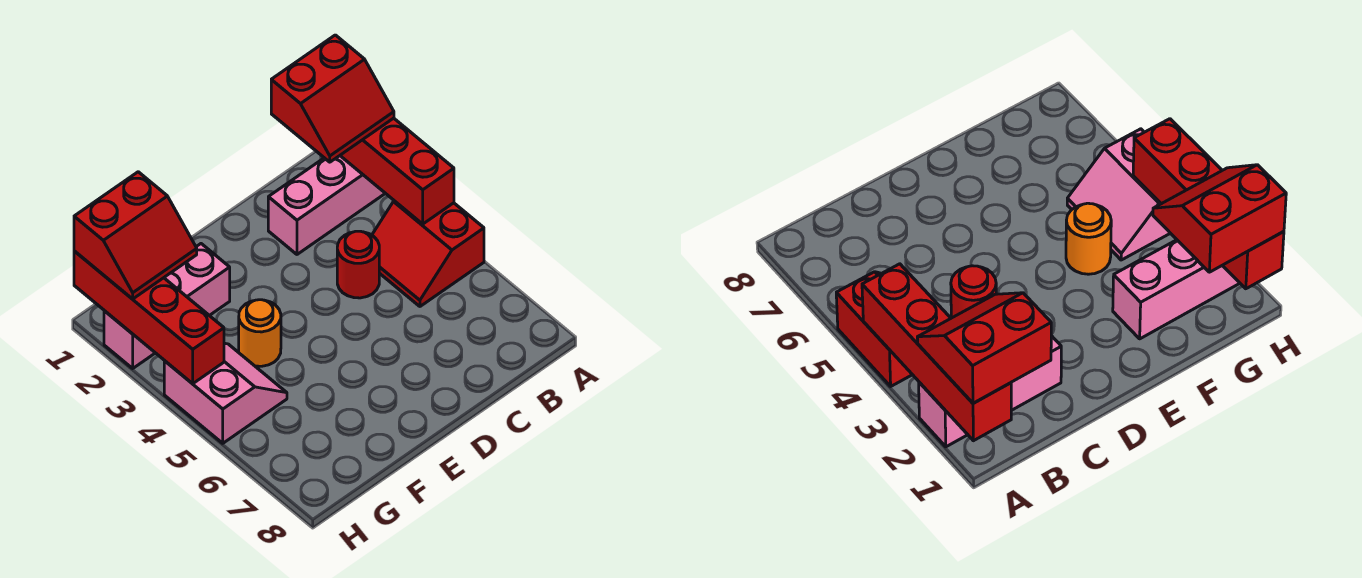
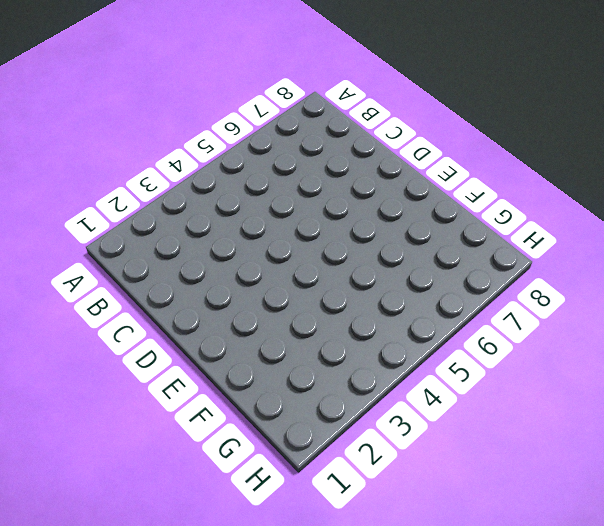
none -> pink brick A2:C2 level 1
none -> red slope A4:B5 level 1 top A

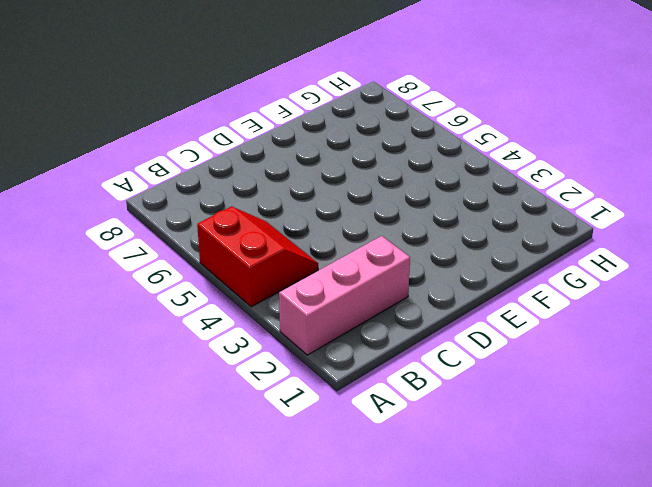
none -> red round brick C4 level 1
none -> pink brick F2:H2 level 1

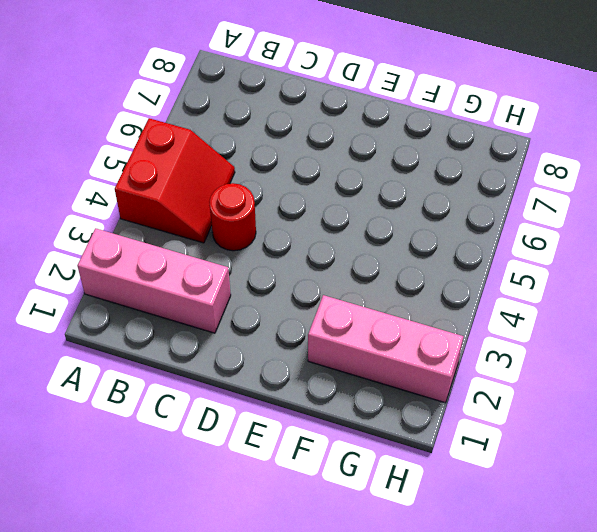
none -> orange round brick F4 level 1
none -> pink slope G4:H5 level 1 top H

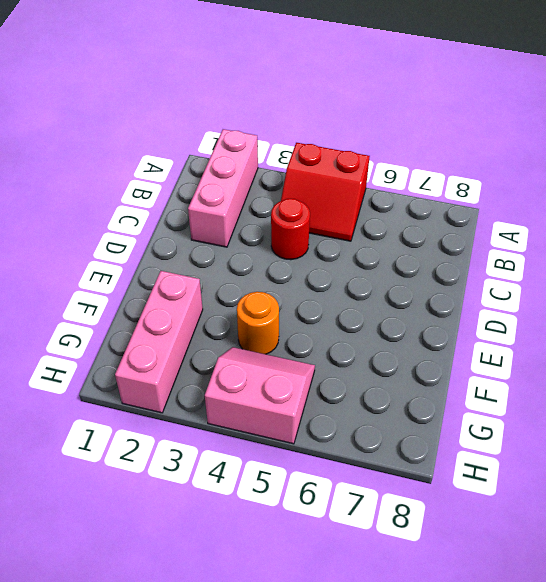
none -> red brick A1:A4 level 2
none -> red brick H1:H4 level 2

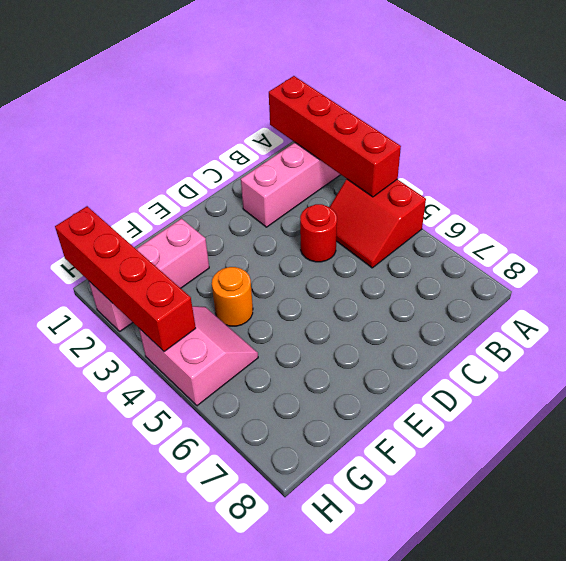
none -> red slope A1:B2 level 3 top 1
none -> red slope G1:H2 level 3 top 1

